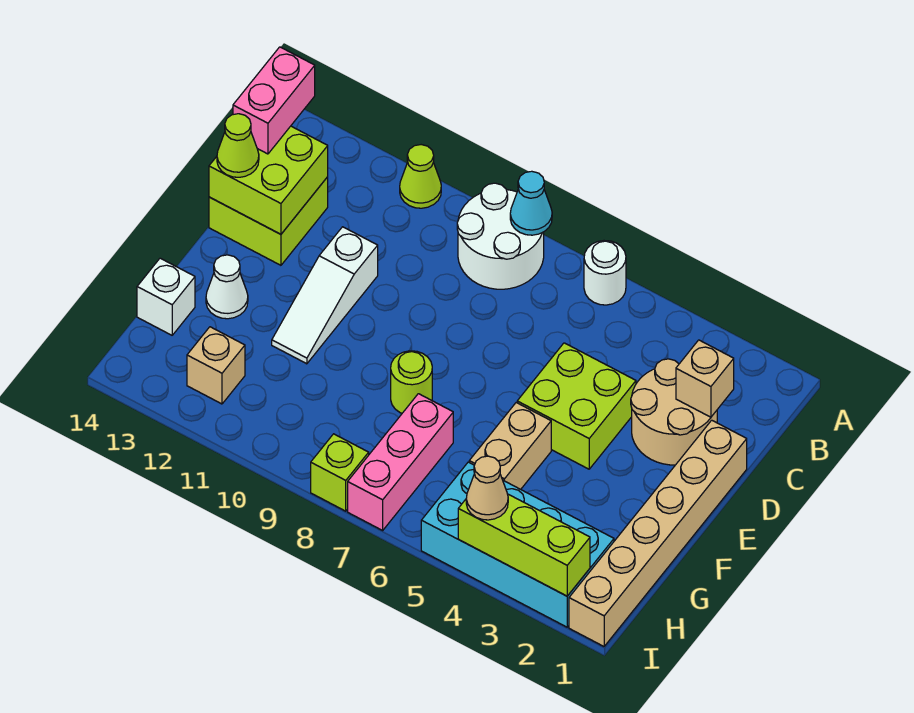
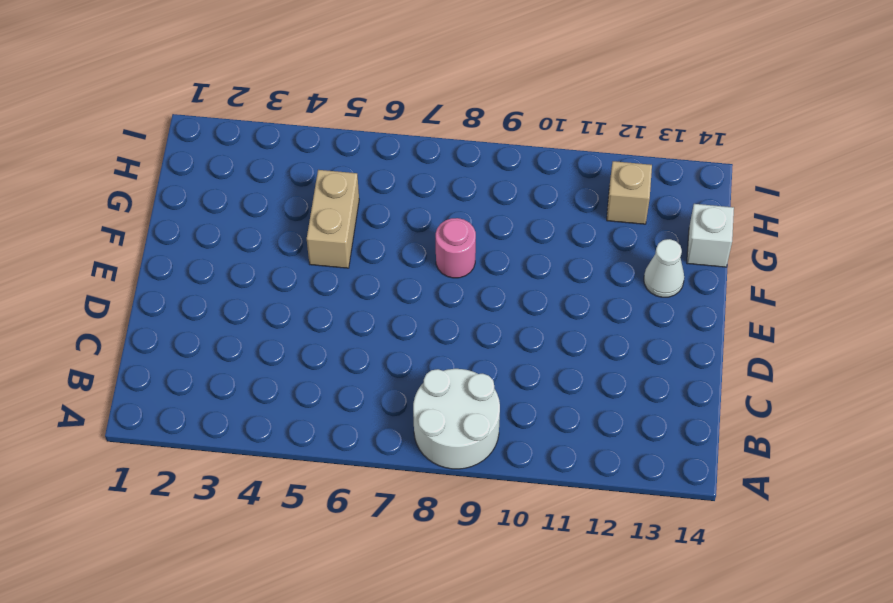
pink round brick F8 level 1 -> lime round brick F8 level 1
none -> white round brick A6 level 1
none -> lime cone A11 level 1
none -> tan round brick C2:D3 level 1

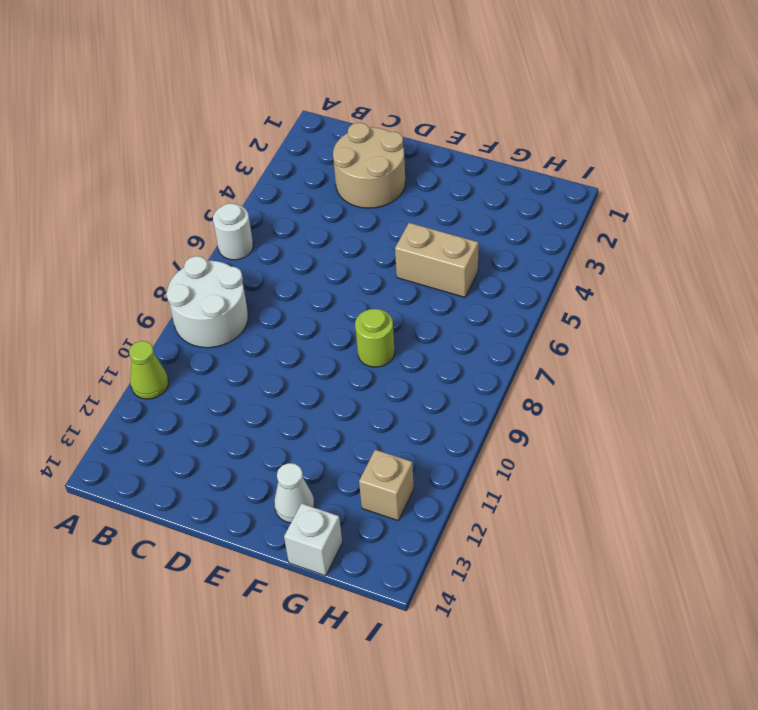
none -> lime brick C13:D14 level 1
none -> tan brick D1:I1 level 1
none -> lime brick D4:E5 level 1

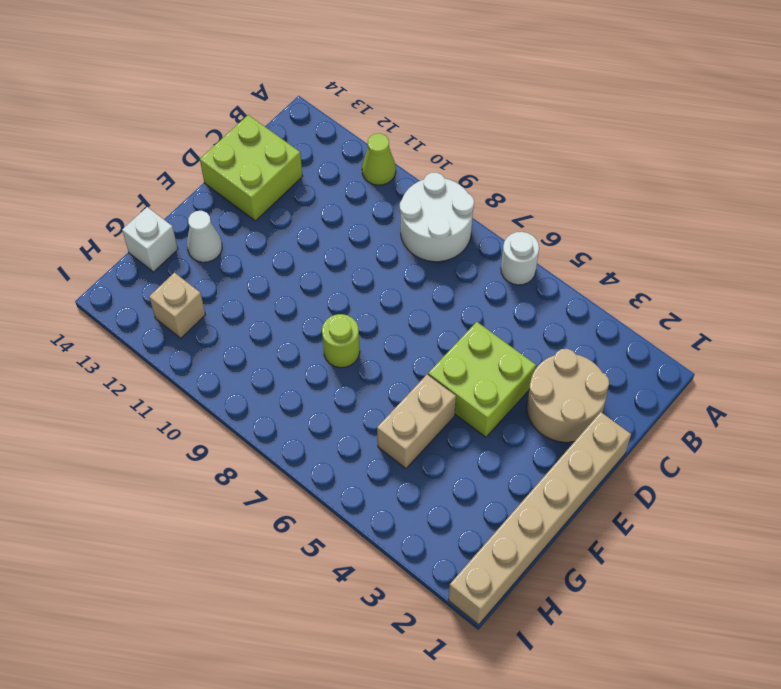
none -> white slope D11:F11 level 1 top D
none -> pink brick G7:I7 level 1
none -> cyan brick H2:I5 level 1

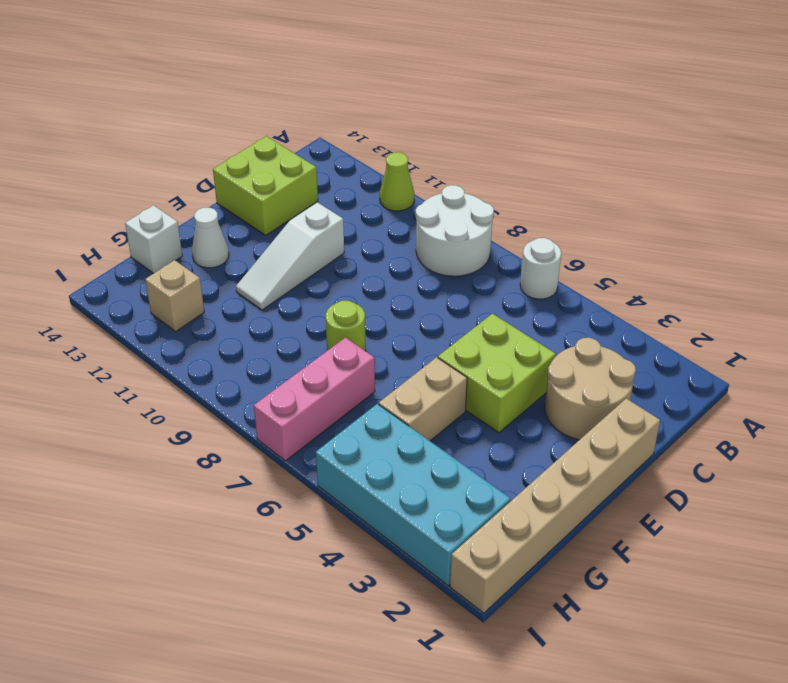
none -> lime brick I8 level 1
none -> cyan cone A8 level 2
none -> tan brick C2 level 2

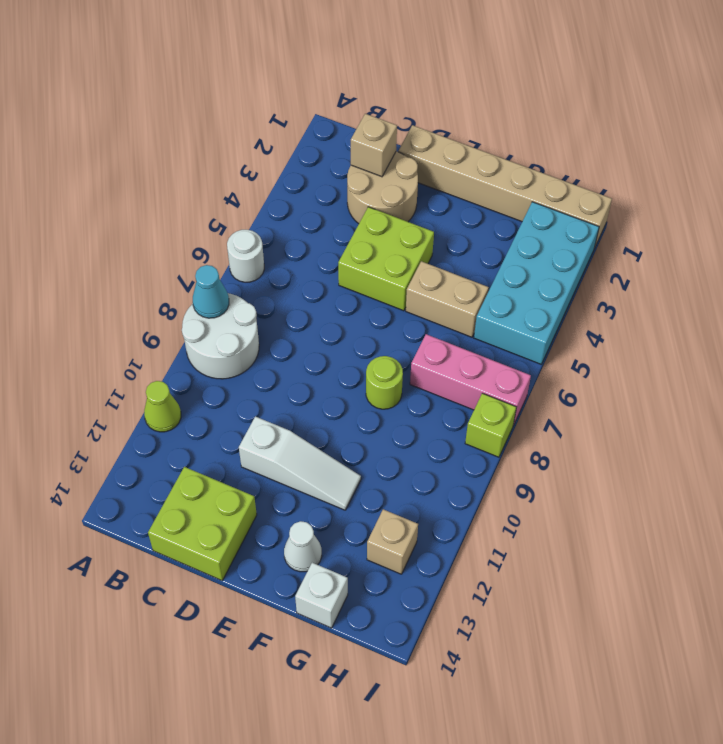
none -> lime brick C13:D14 level 2
none -> lime brick I2:I4 level 2
none -> pink brick B14:C14 level 3

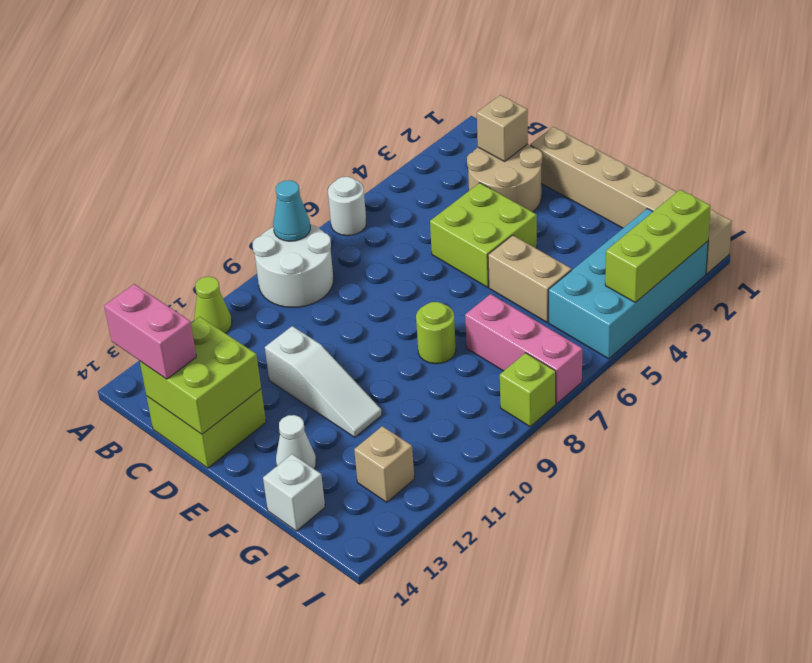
none -> lime cone D14 level 3
none -> tan cone I4 level 3

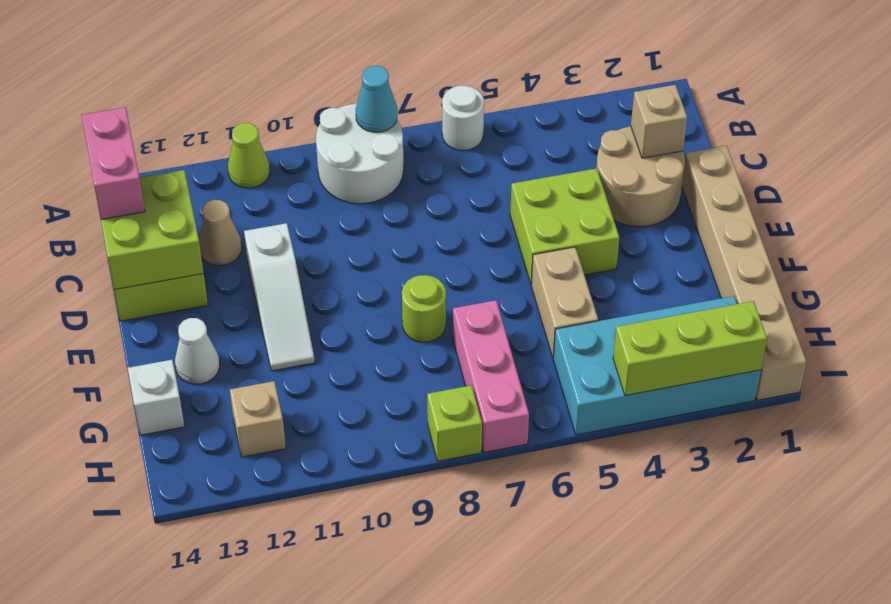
tan cone C12 level 1 -> tan cone I4 level 3
none -> lime cone D14 level 3

